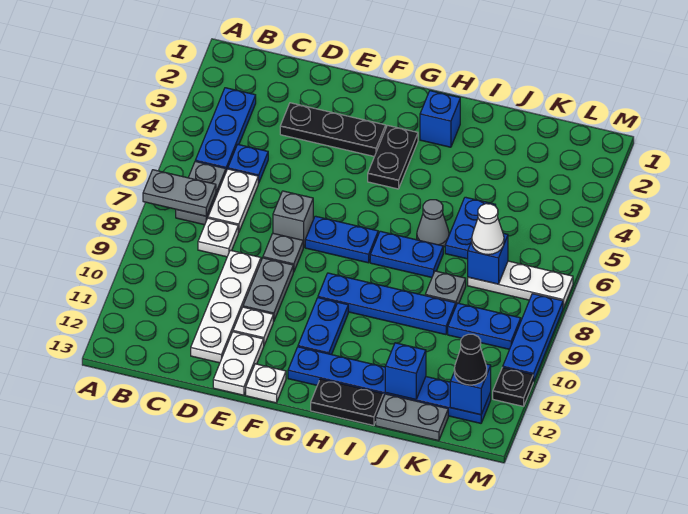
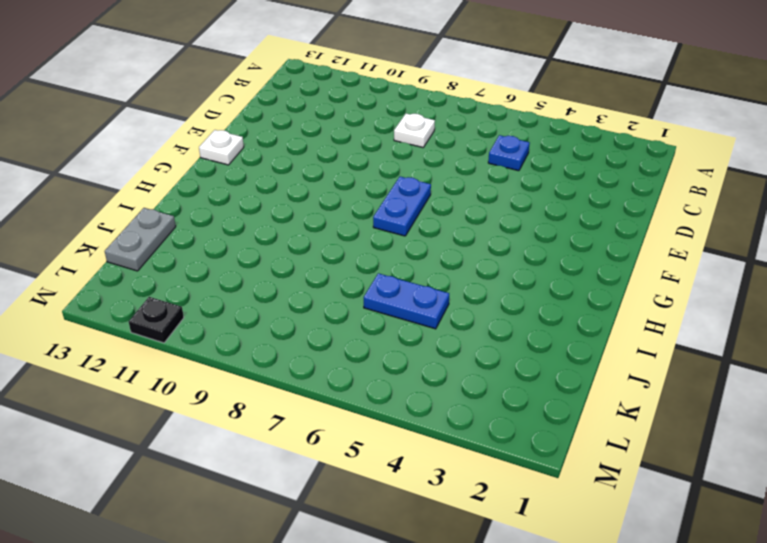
none -> blue plate B3:B5 level 1
none -> grey plate B6:B7 level 1
none -> white plate C6:C7 level 1
none -> black plate D3:F3 level 1

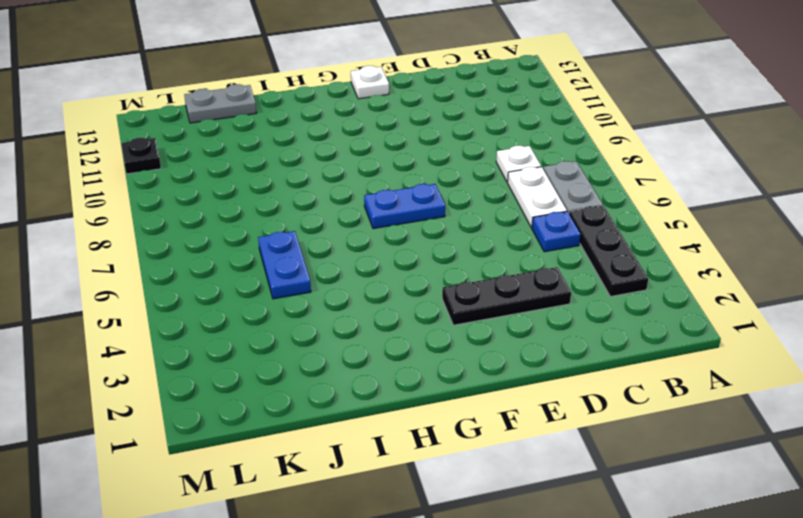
black plate B3:B5 level 1 -> blue plate B3:B5 level 1
none -> white plate D9:D12 level 1
none -> grey brick E7 level 1
none -> grey plate E8 level 1
none -> grey plate E9:E10 level 1

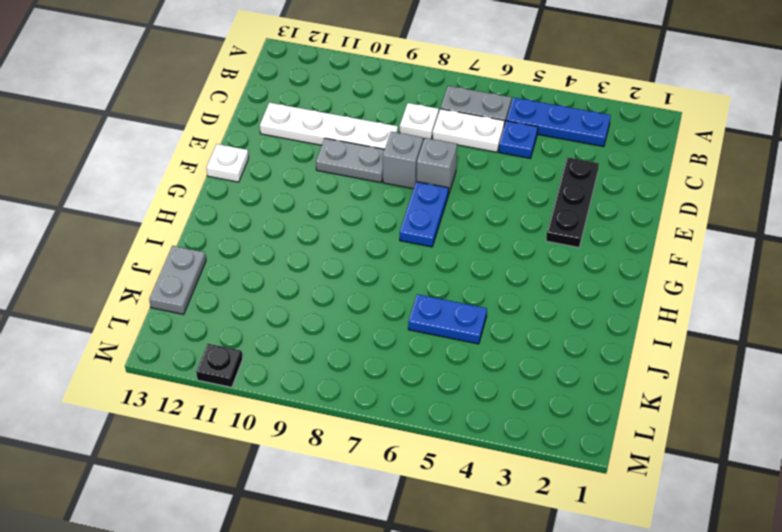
grey brick E8 level 1 -> grey plate E8 level 1
none -> white plate E11 level 1
none -> white plate E12:E13 level 1
none -> black plate G3:G4 level 1
none -> blue plate G9:J9 level 1

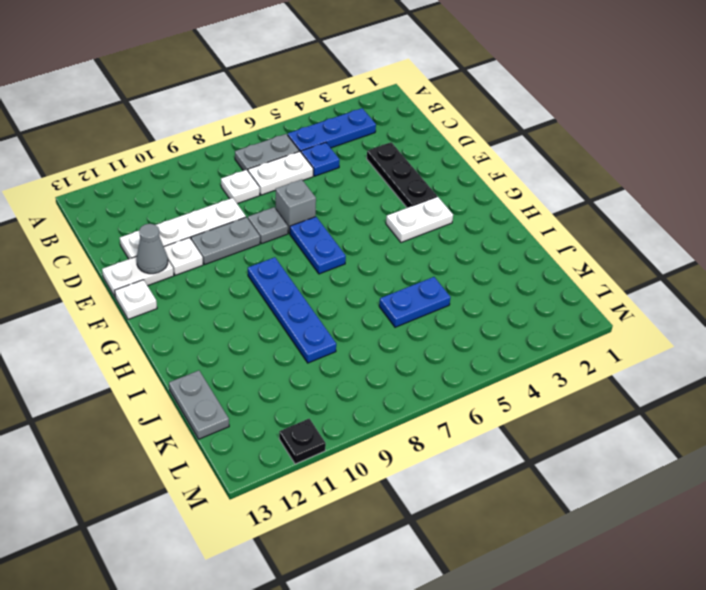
grey cone E12 level 2 -> grey cone I6 level 1
white plate G3:G4 level 1 -> black plate G3:G4 level 1
none -> blue plate G10:G11 level 1
none -> blue plate G12:L12 level 1
none -> blue brick H2 level 1
none -> blue plate H7:I7 level 1

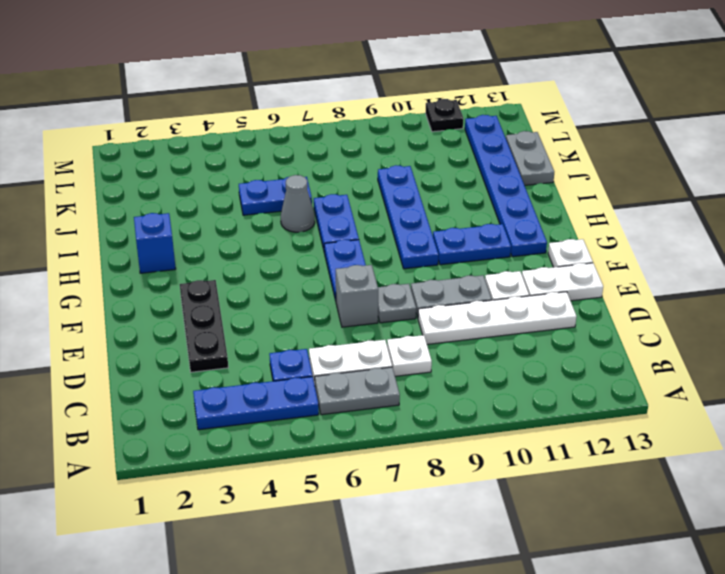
none -> black plate G3:G4 level 1
none -> black plate H13:I13 level 1
none -> grey plate J8 level 1
none -> white plate K7:M7 level 1

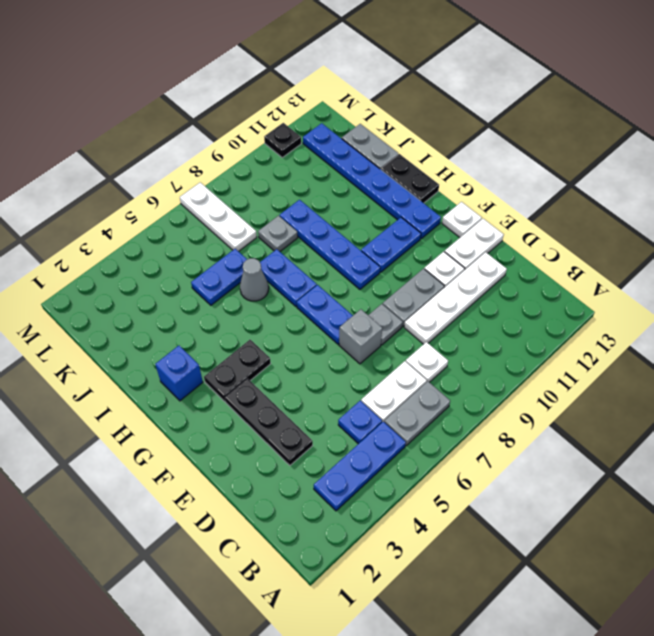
none -> blue plate K9:L9 level 1
none -> blue plate M8:M10 level 1
none -> grey plate A7:B7 level 2
none -> blue brick J12 level 2

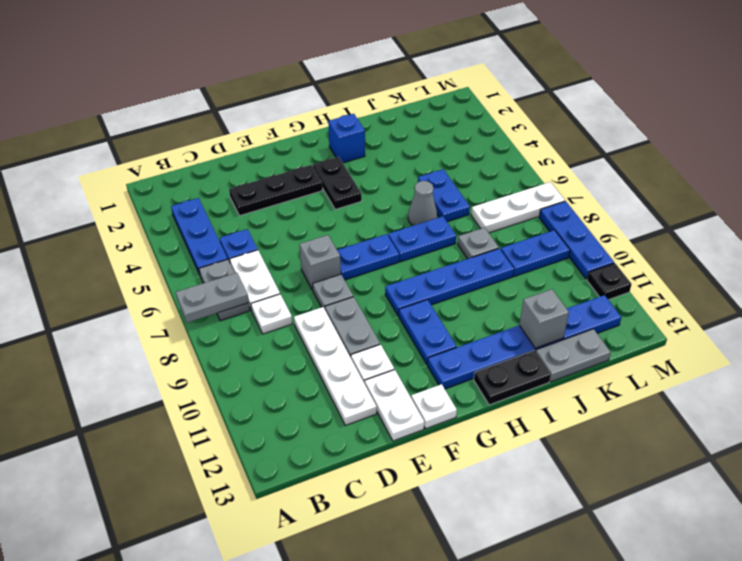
grey brick J12 level 2 -> blue brick J12 level 2
none -> blue brick K7 level 2
none -> blue brick L12 level 2
none -> white cone K7 level 3
none -> black cone L12 level 3

